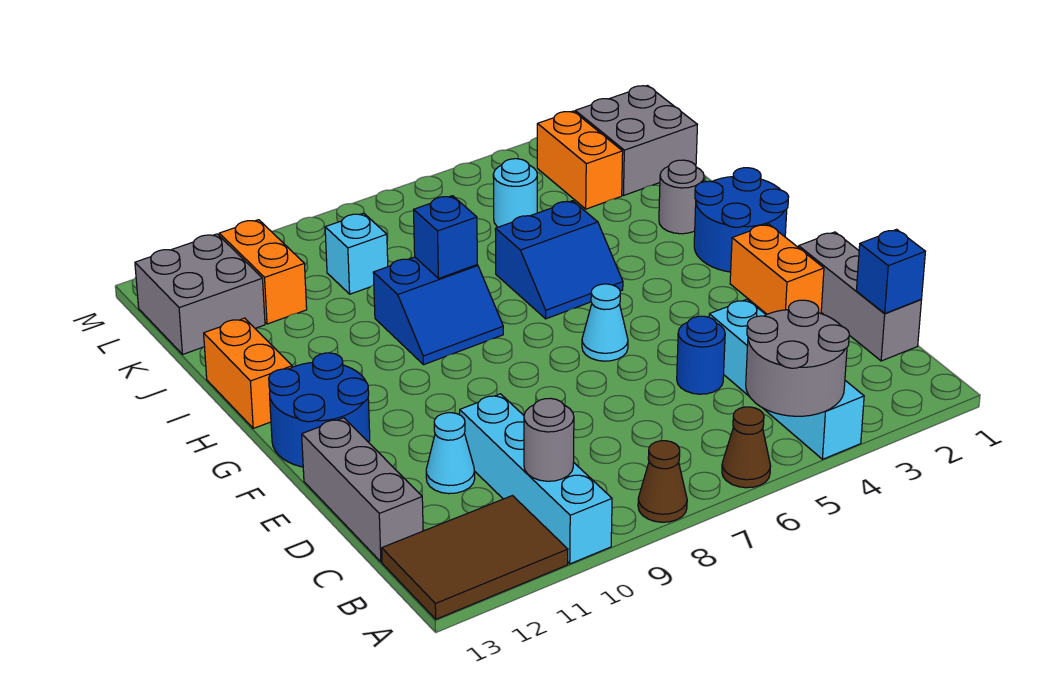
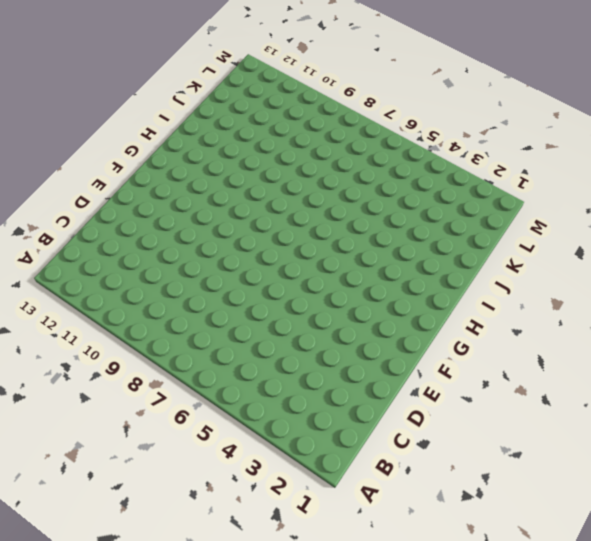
none -> cyan brick A4:D4 level 1
none -> brown cone A6 level 1
none -> brown cone A8 level 1

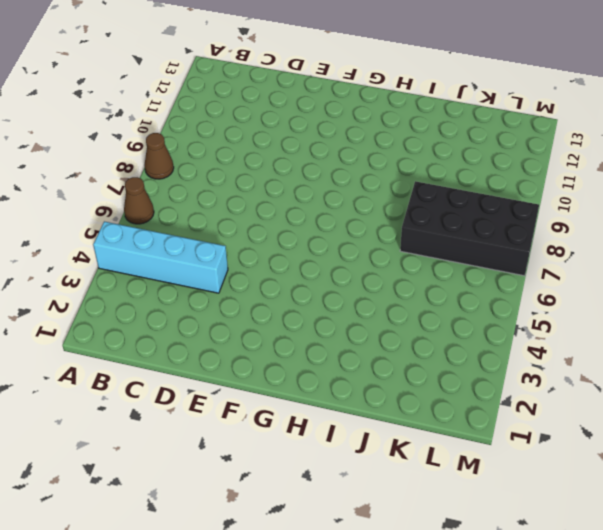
black brick J7:M8 level 1 -> none
none -> cyan brick A10:D10 level 1
none -> brown tile A11:B13 level 1
none -> grey brick C1:E1 level 1

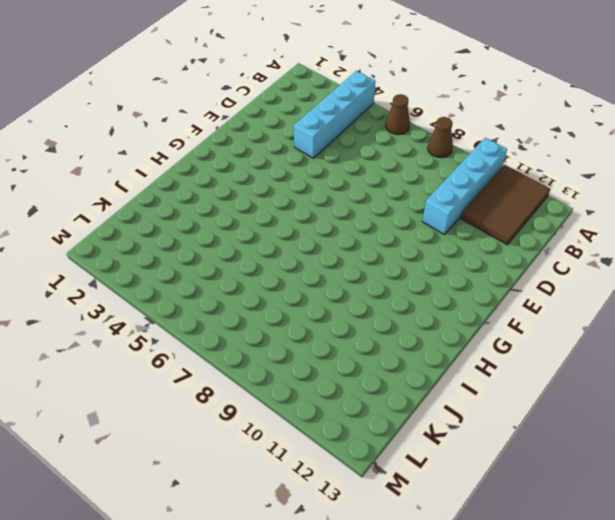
brown tile A11:C12 level 1 -> brown tile A11:B13 level 1
none -> grey brick C1:E1 level 1
none -> grey brick C13:E13 level 1
none -> blue round brick D5 level 1

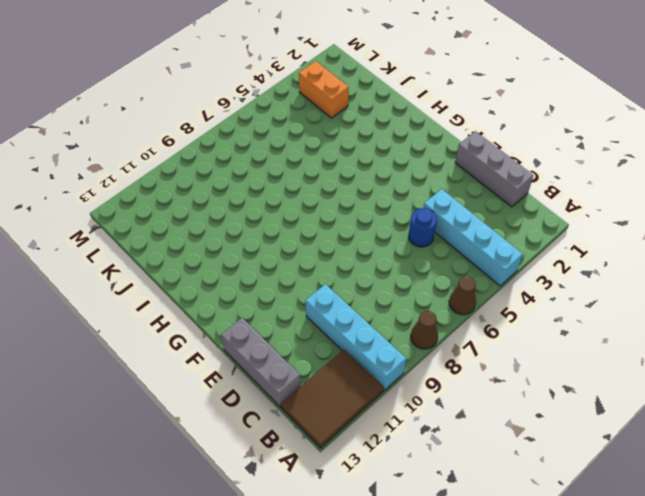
none -> cyan cone D11 level 1
none -> orange brick E2:F2 level 1
none -> cyan cone F6 level 1

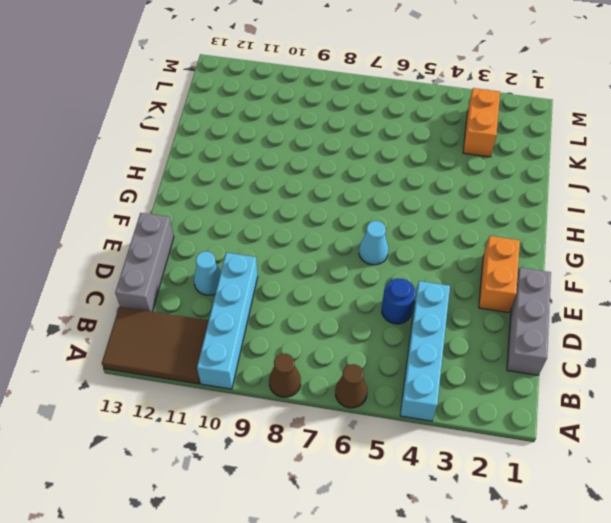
none -> blue round brick F12:G13 level 1
none -> blue round brick G1:H2 level 1
none -> blue slope H5:I6 level 1 top I

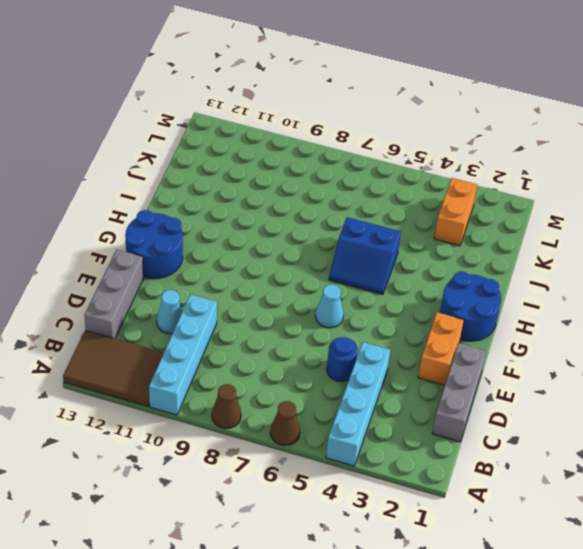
none -> blue slope H8:I9 level 1 top I
none -> orange brick H13:I13 level 1
none -> grey round brick I2 level 1

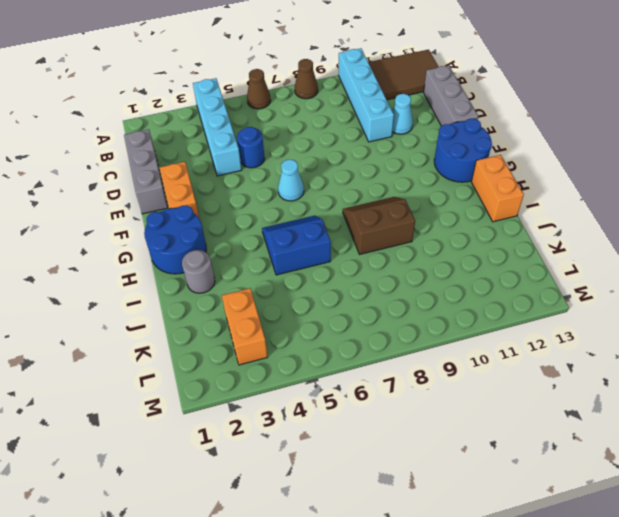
brown slope H8:I9 level 1 top I -> blue slope H8:I9 level 1 top I
none -> grey brick K1:L2 level 1
none -> cyan round brick K5 level 1
none -> cyan brick K9 level 1

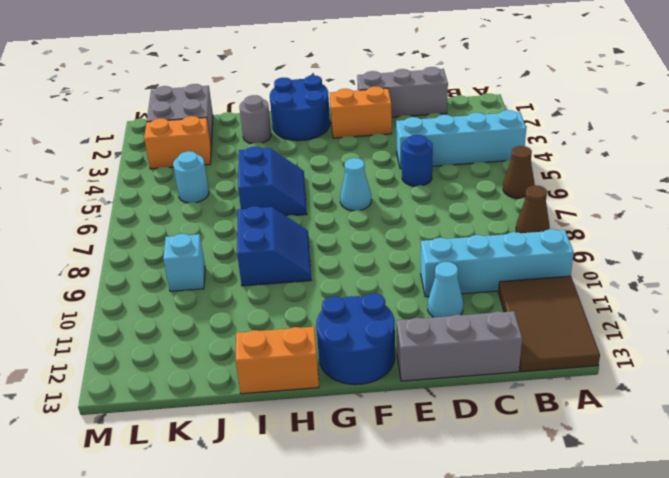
none -> orange brick K11:L11 level 1
none -> grey brick K12:L13 level 1
none -> grey round brick A4:B5 level 2

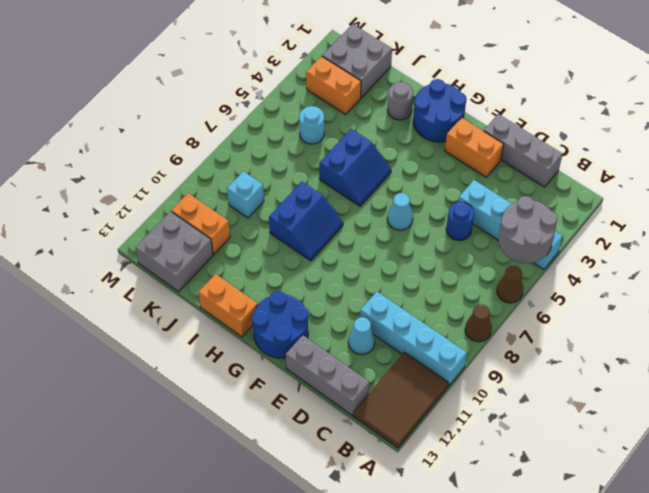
none -> grey round brick B10 level 2
none -> blue brick C1 level 2
none -> blue brick I8 level 2

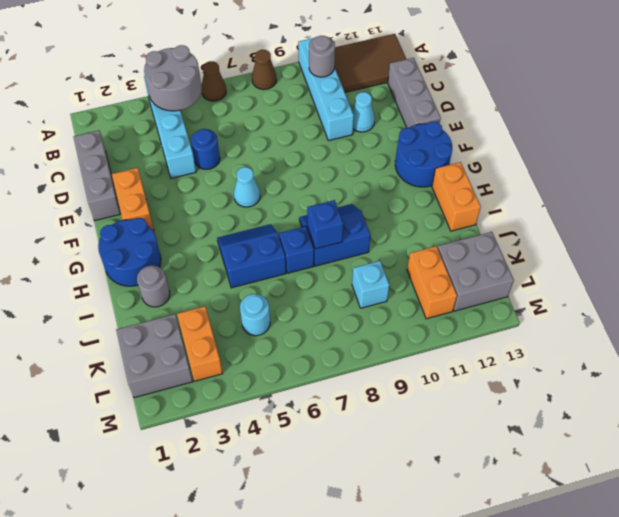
blue brick I7 level 1 -> blue brick C1 level 2

